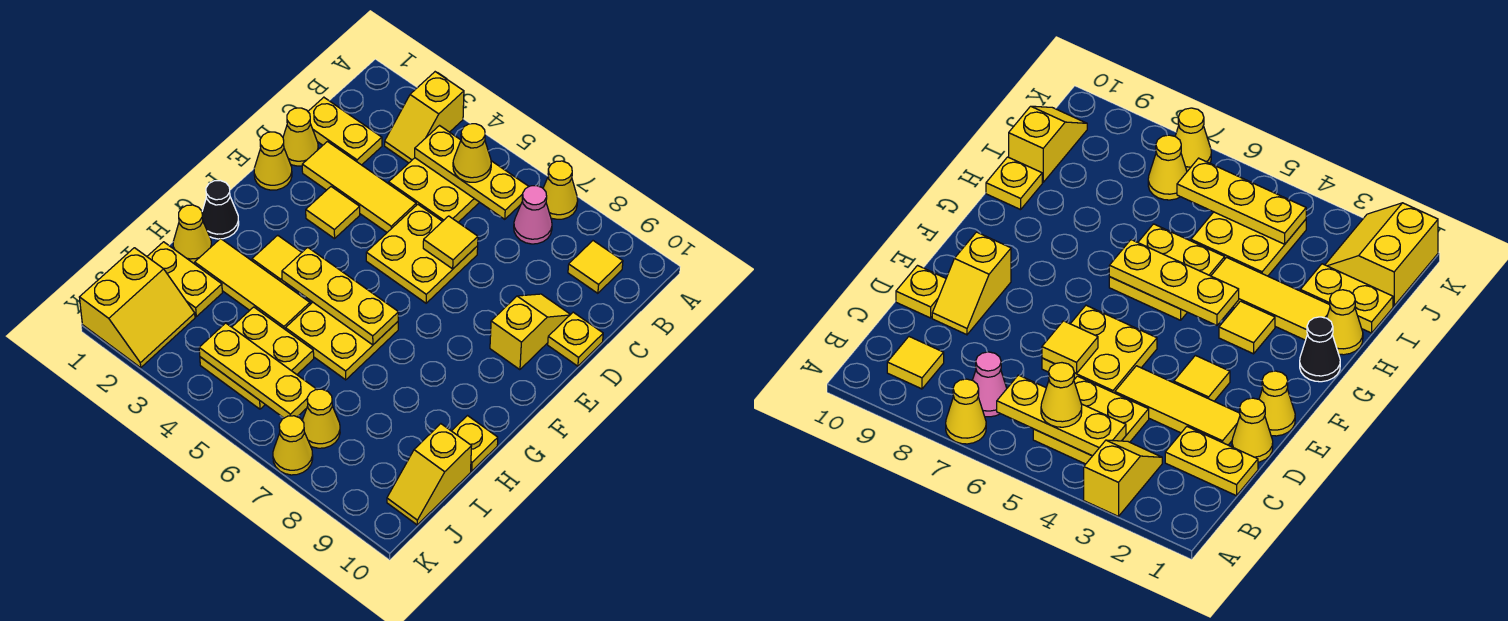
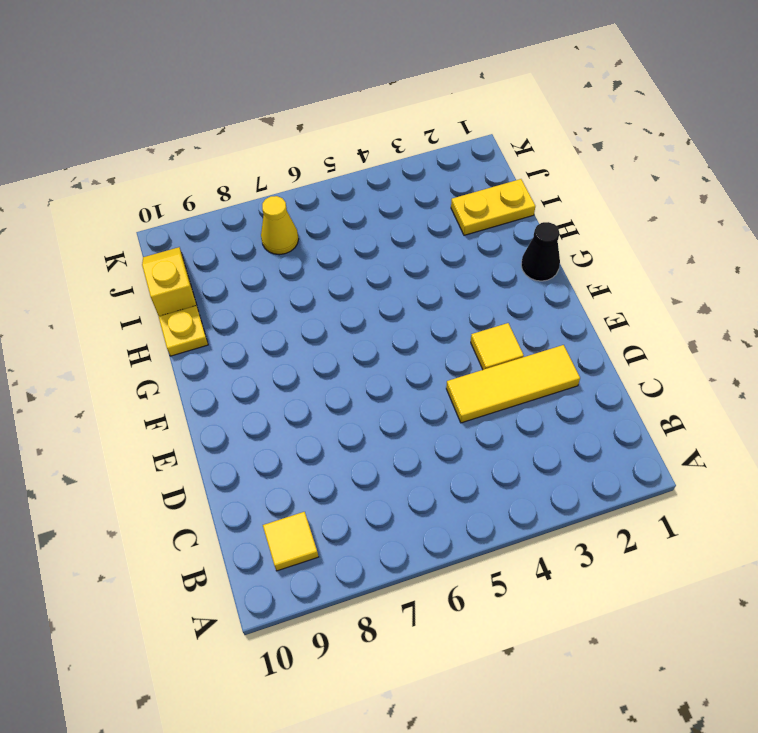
none -> yellow slope A3:B3 level 1 top A
none -> yellow cone A7 level 1
none -> yellow plate B4:C5 level 1
none -> pink cone B7 level 1

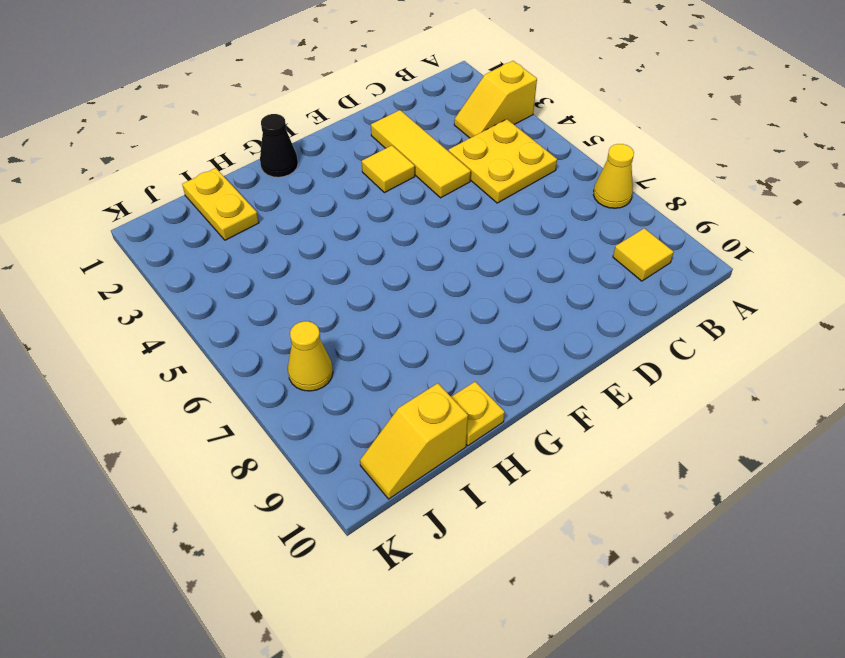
none -> pink cone B7 level 1
none -> yellow plate C1:C2 level 1
none -> yellow cone D1 level 1
none -> yellow plate D5:E6 level 1

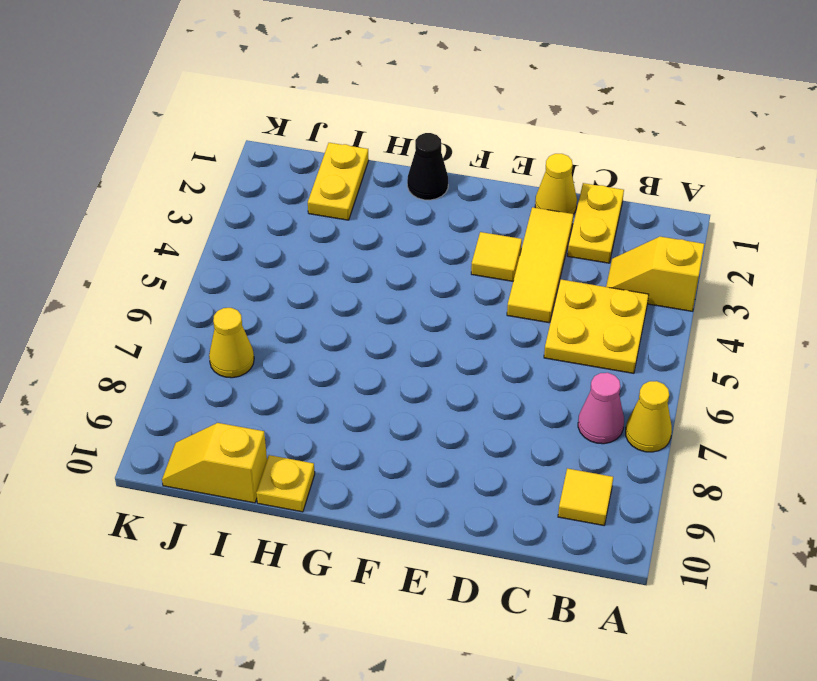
none -> yellow plate D5:E6 level 1
none -> yellow slope D9:E9 level 1 top E
none -> yellow plate D10 level 1
none -> yellow cone E1 level 1

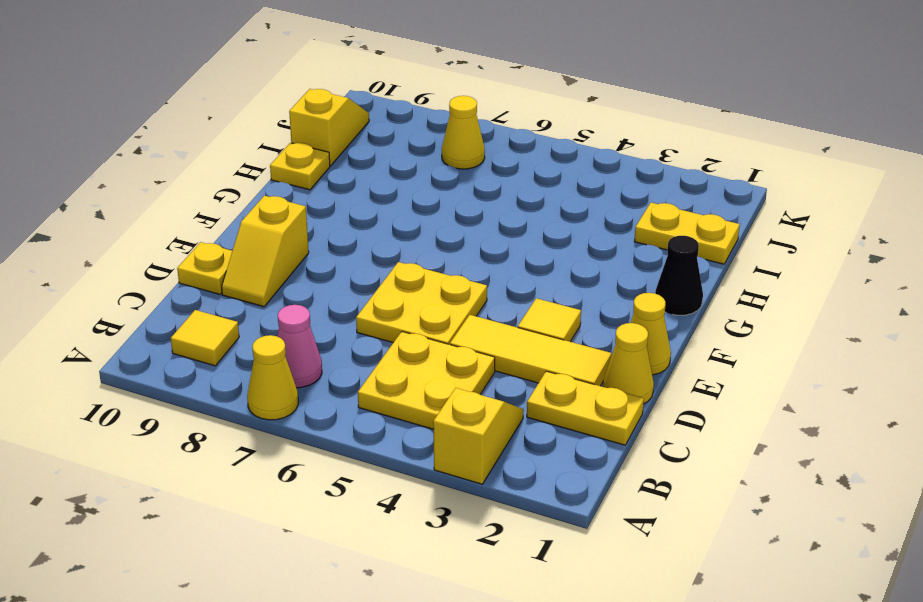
none -> yellow tile G3 level 1
none -> yellow plate G5:H6 level 1
none -> yellow cone H1 level 1
none -> yellow tile H2:H4 level 1

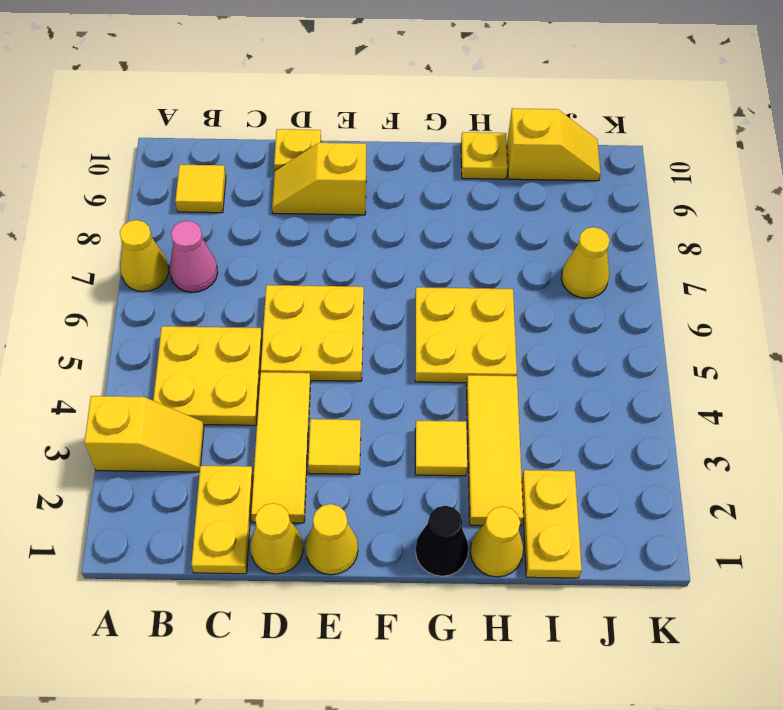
none -> yellow plate I4:J5 level 1
none -> yellow slope J1:K2 level 1 top 1
none -> yellow cone K7 level 1
none -> yellow plate B4:B6 level 2

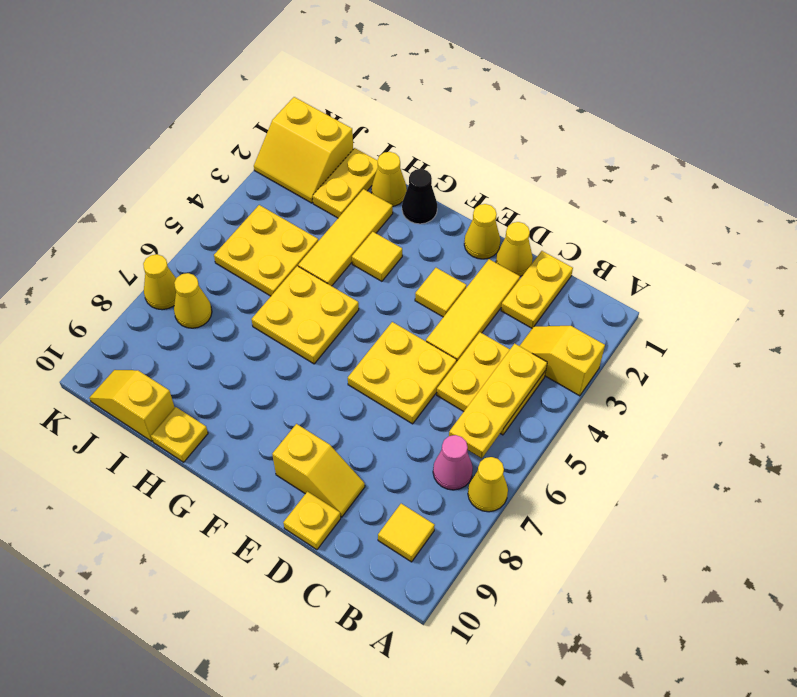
none -> yellow tile D6 level 2
none -> yellow plate G4:G6 level 2
none -> yellow plate J4:J6 level 2
none -> yellow cone B5 level 3

